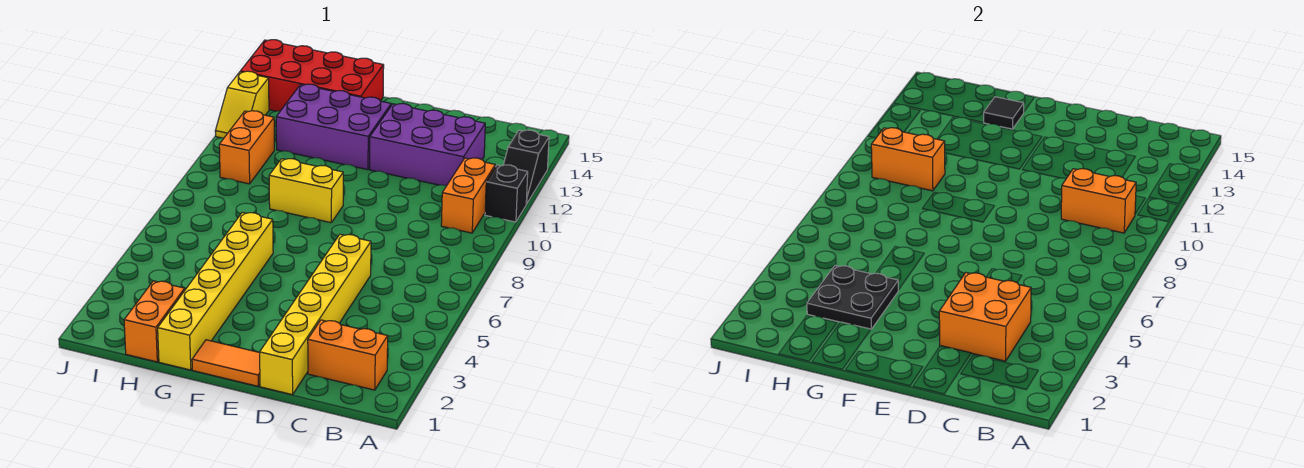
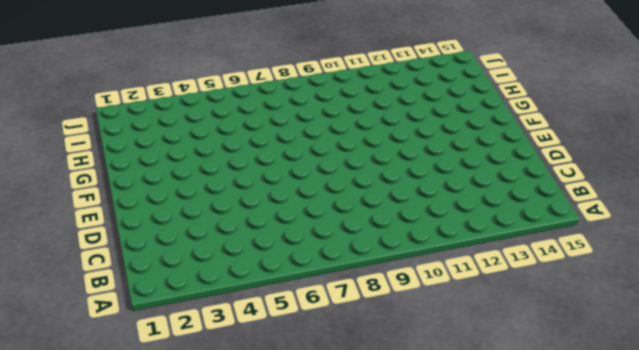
none -> black brick A11 level 1
none -> black slope A12:A13 level 1 top 13
none -> orange brick B2:C2 level 1

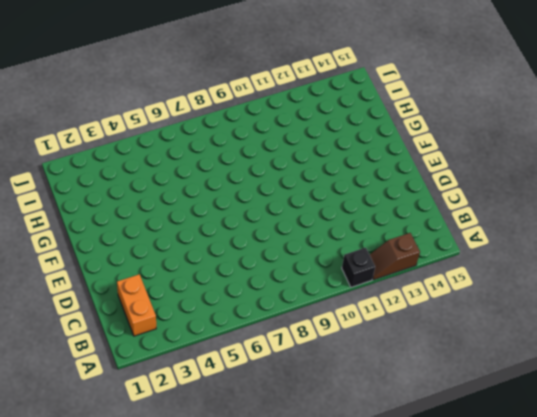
brown slope A12:A13 level 1 top 13 -> black slope A12:A13 level 1 top 13
none -> orange brick B10:B11 level 1
none -> purple brick C12:E13 level 1
none -> yellow brick D1:D6 level 1

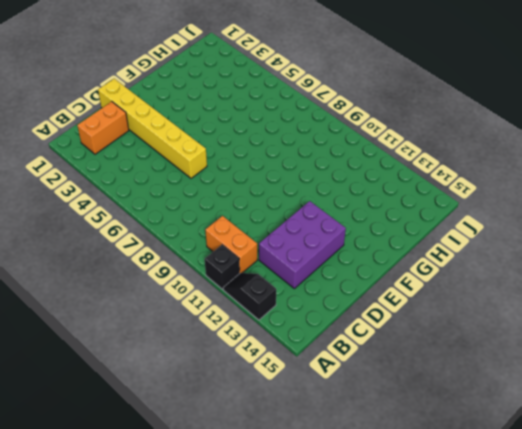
none -> orange tile E1:F1 level 1
none -> yellow brick F9:G9 level 1
none -> purple brick F12:H13 level 1

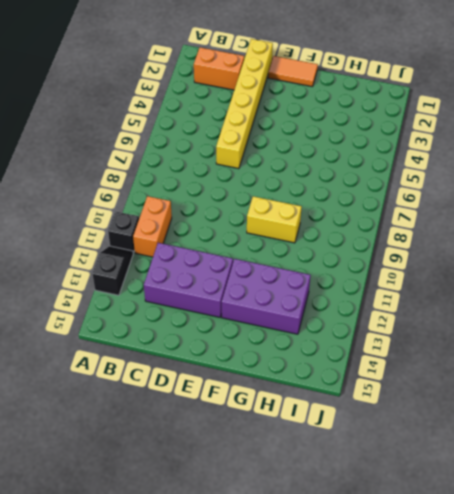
none -> yellow brick G1:G6 level 1
none -> red brick G14:J15 level 1
none -> orange brick H1:H2 level 1

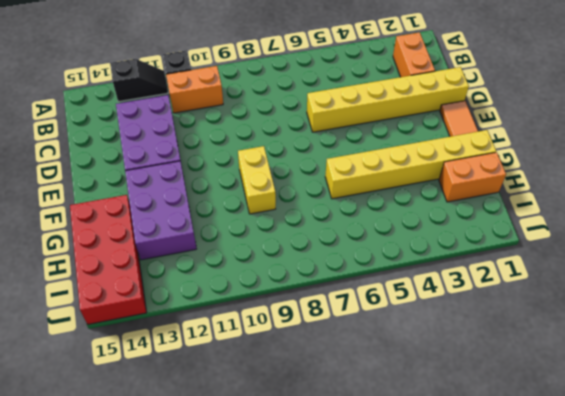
none -> orange brick I10:I11 level 1
none -> yellow slope J12:J13 level 1 top 13
none -> orange brick B10:C10 level 2

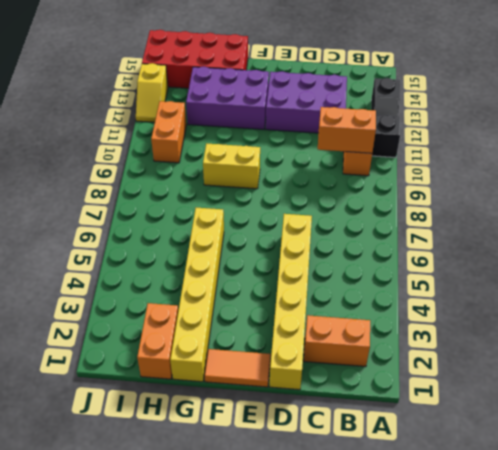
none -> orange brick C3:D4 level 2
none -> black plate G3:H4 level 2
none -> black tile G14 level 2

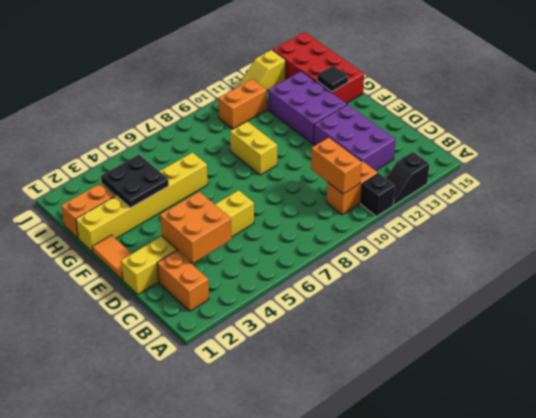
none -> orange brick H10:I10 level 2

